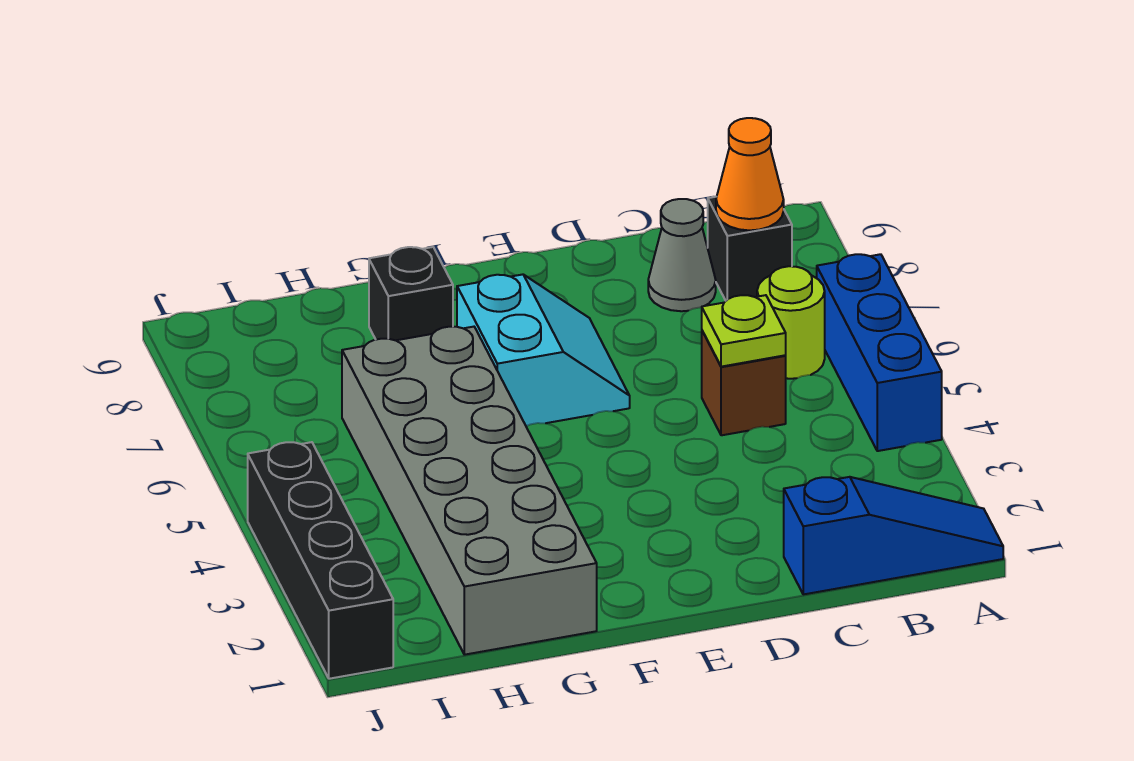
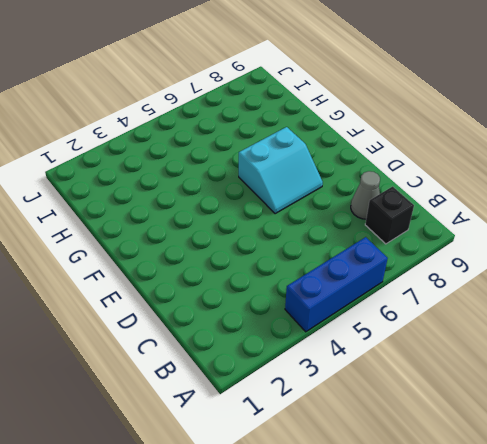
none -> blue slope A1:C1 level 1 top C
none -> lime round brick B6 level 1
none -> brown brick C5 level 1

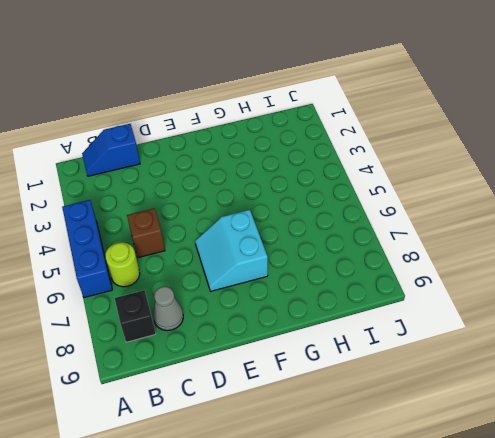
blue slope B1:C1 level 1 top C -> blue slope A1:C1 level 1 top C
none -> grey brick G1:H6 level 1
none -> black brick G8 level 1
none -> black brick J1:J4 level 1

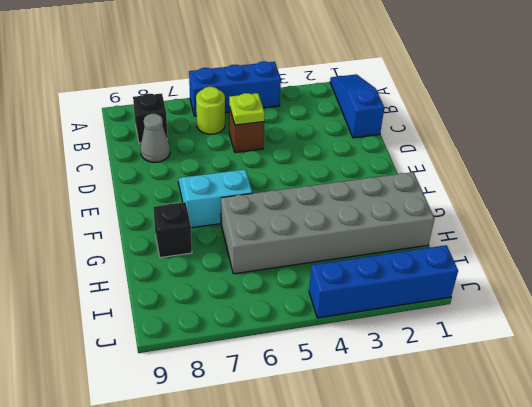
blue brick J1:J4 level 1 -> black brick J1:J4 level 1
none -> orange cone B8 level 2

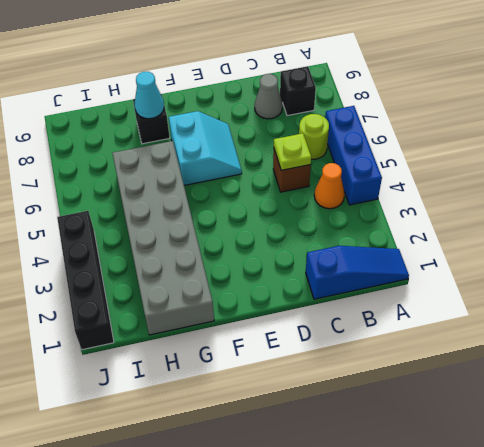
orange cone B4 level 1 -> orange cone B8 level 2
cyan cone G8 level 2 -> none

